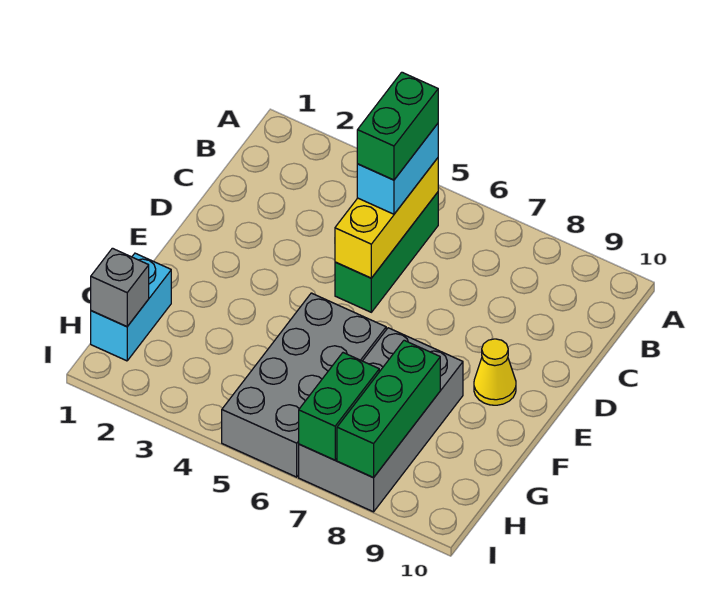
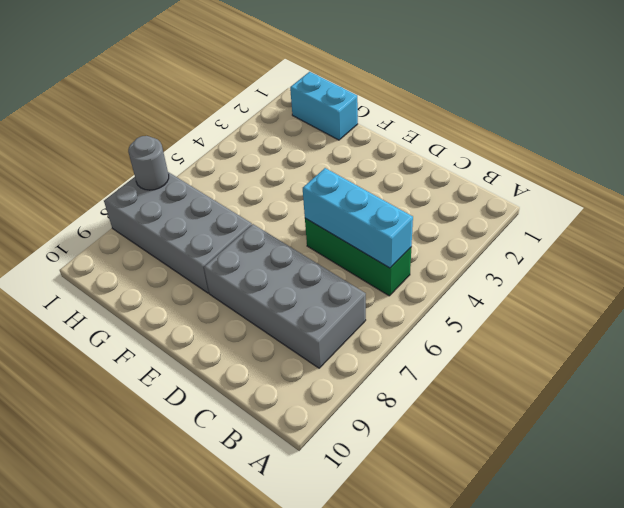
cyan brick B5:D5 level 2 -> yellow brick B5:D5 level 2
grey brick B7:E8 level 1 -> grey brick F5:I6 level 1
grey round brick I7 level 2 -> green brick H7:I7 level 2
none -> yellow cone E9 level 1
none -> green brick G8:I8 level 2

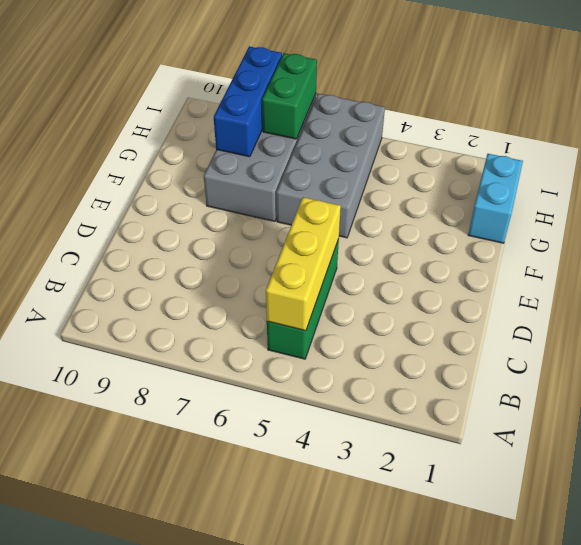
blue brick G8:I8 level 2 -> green brick G8:I8 level 2
none -> yellow cone E9 level 1
none -> grey brick H1 level 2

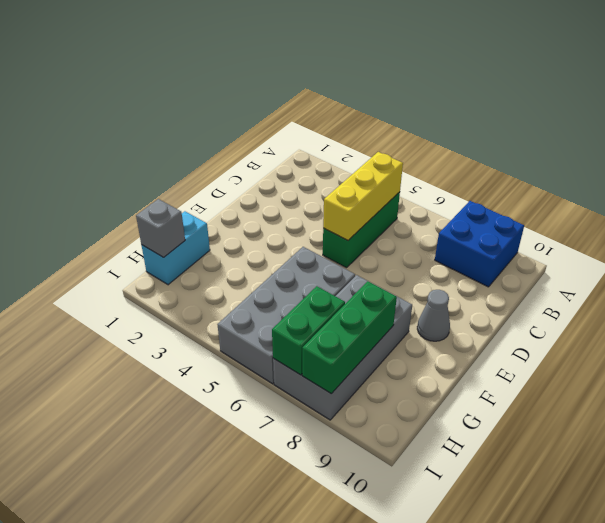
blue brick A8:B9 level 1 -> none
grey cone E9 level 1 -> yellow cone E9 level 1
none -> cyan brick B5:C5 level 3
none -> green brick B5:C5 level 4

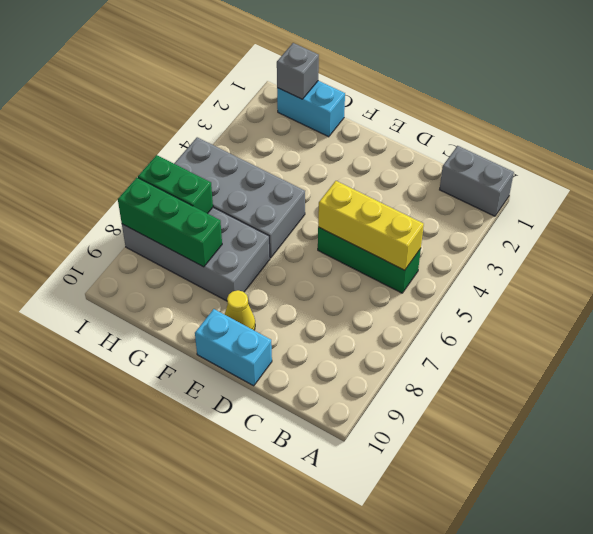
grey brick A1:B1 level 1 -> none
cyan brick D10:E10 level 1 -> cyan brick B5:C5 level 3
none -> green brick B5:C5 level 4

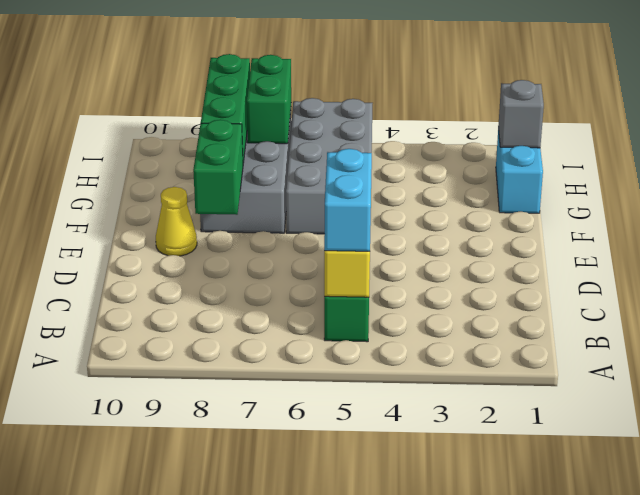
green brick E8:F8 level 2 -> green brick B5:C5 level 4

